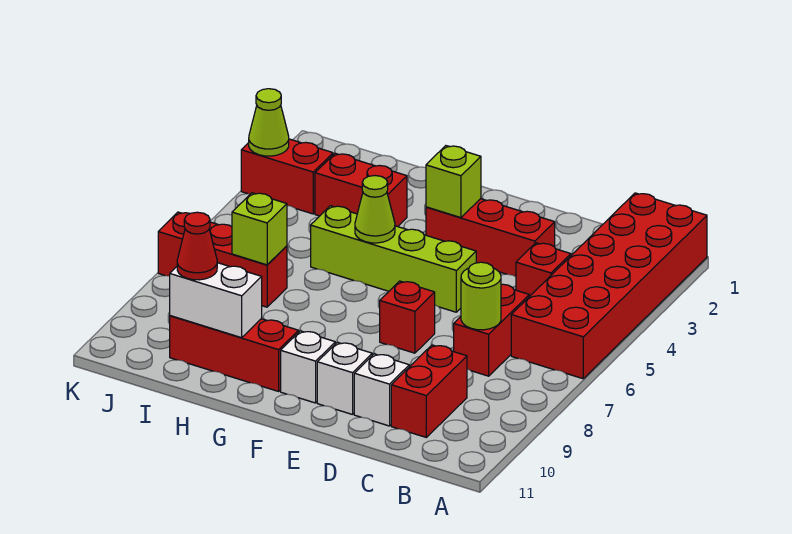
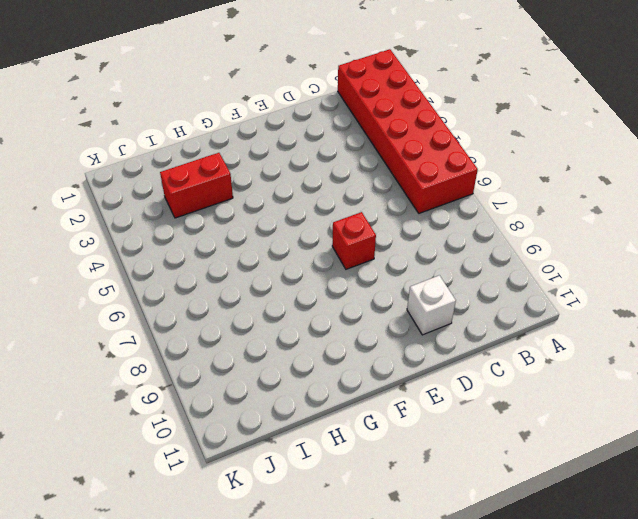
none -> red brick C4 level 1
none -> red brick C6:C7 level 1
none -> red brick C9:C10 level 1

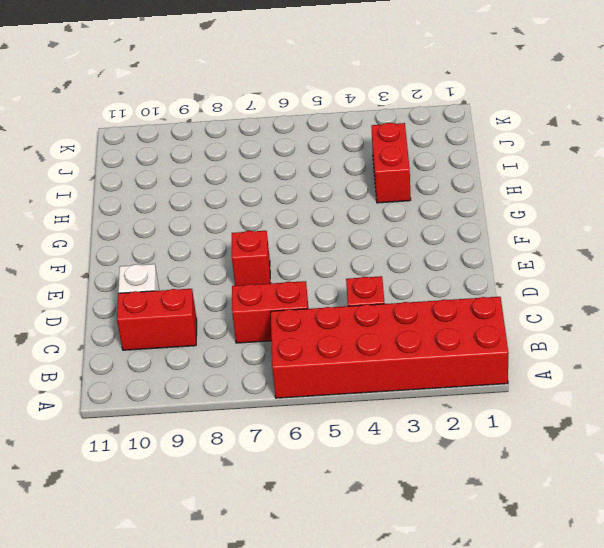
none -> red brick D3:F3 level 1
none -> lime brick E5:H5 level 1
none -> white brick E10 level 1

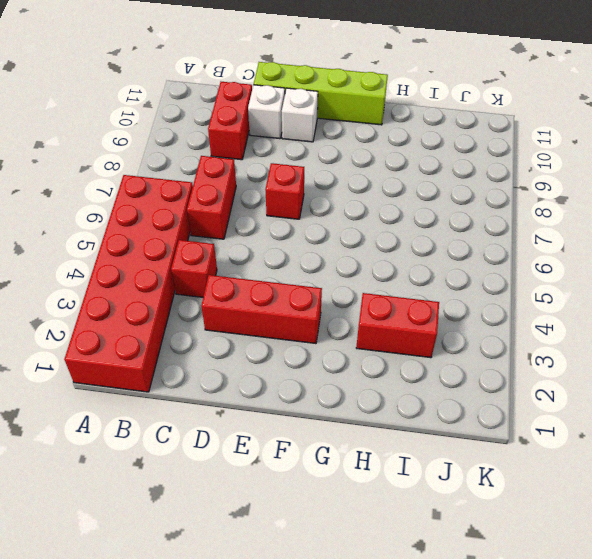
lime brick D11:G11 level 1 -> lime brick E5:H5 level 1
none -> white brick F10 level 1
none -> red brick G10:I10 level 1
none -> red brick I7:K7 level 1

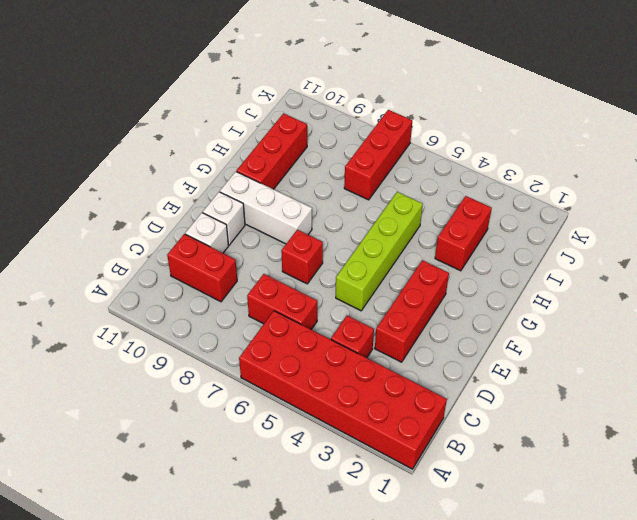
white brick F8:F10 level 1 -> white brick F10 level 1
none -> red brick J3:K3 level 1
none -> lime round brick C7 level 2
none -> lime brick F3 level 2

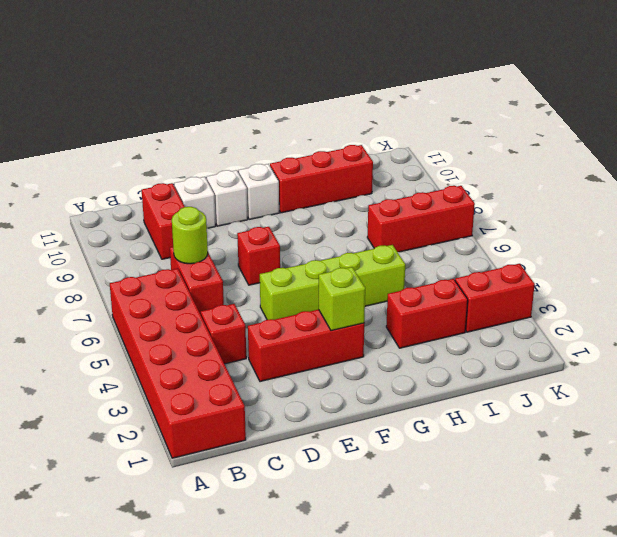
none -> lime cone G5 level 2
none -> white brick H10:I10 level 2
none -> lime brick I7 level 2

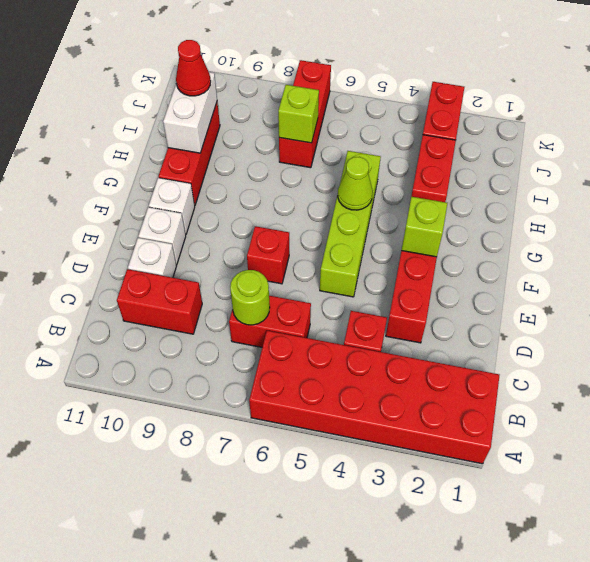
none -> lime cone K3 level 2

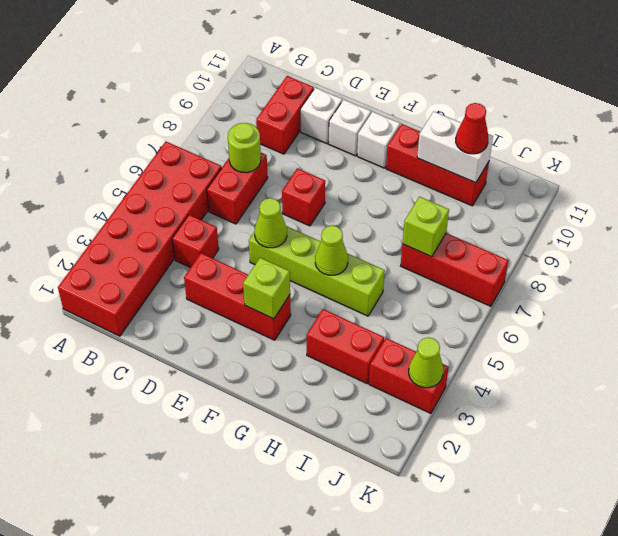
lime cone E5 level 2 -> none

